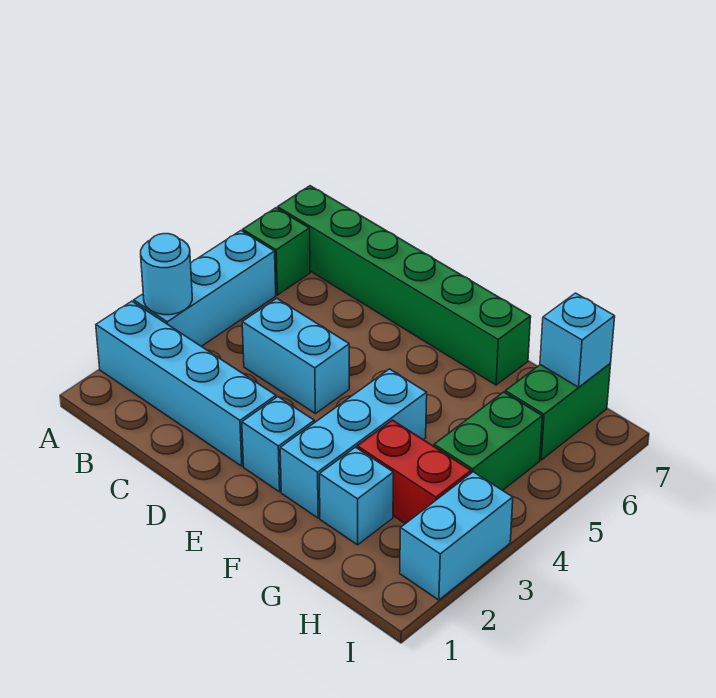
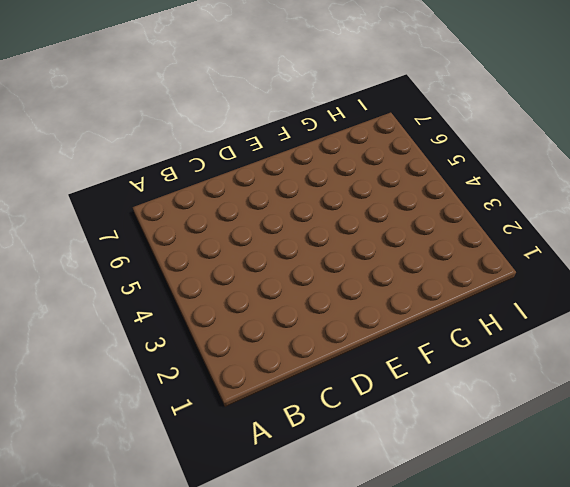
none -> cyan brick A2:D2 level 1
none -> cyan brick A3:A5 level 1
none -> green brick A6 level 1

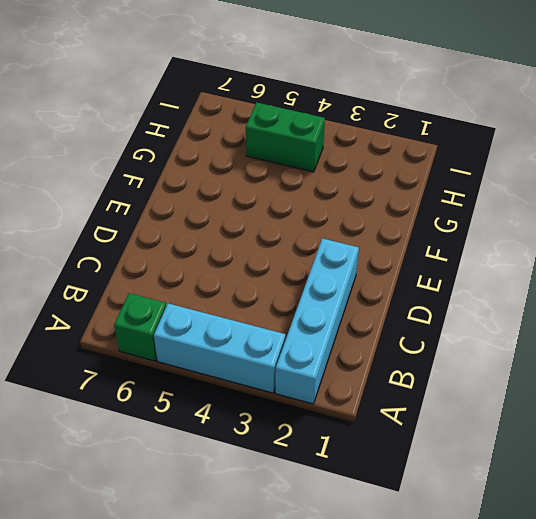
none -> green brick A7:F7 level 1
none -> cyan brick C4:D4 level 1
none -> cyan brick E2 level 1

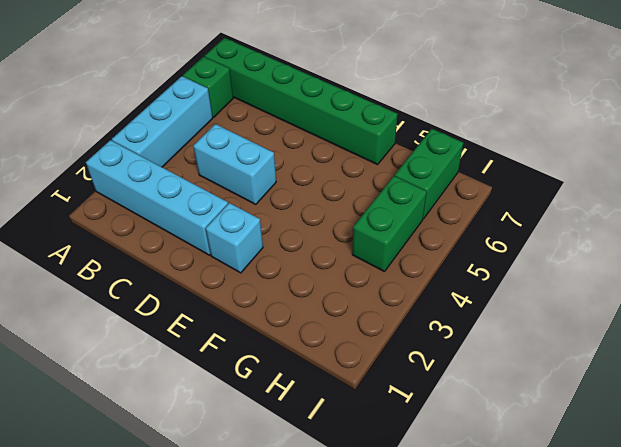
none -> cyan brick F2:F4 level 1
none -> cyan brick G2 level 1
none -> red brick G3:H3 level 1

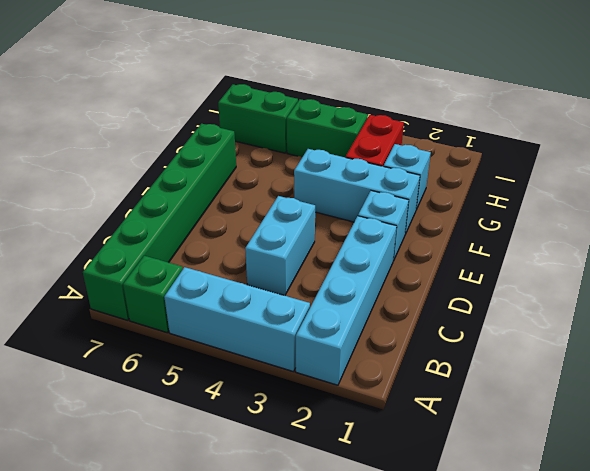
none -> cyan brick I2:I3 level 1
none -> cyan round brick A3 level 2
none -> cyan brick H7 level 2

